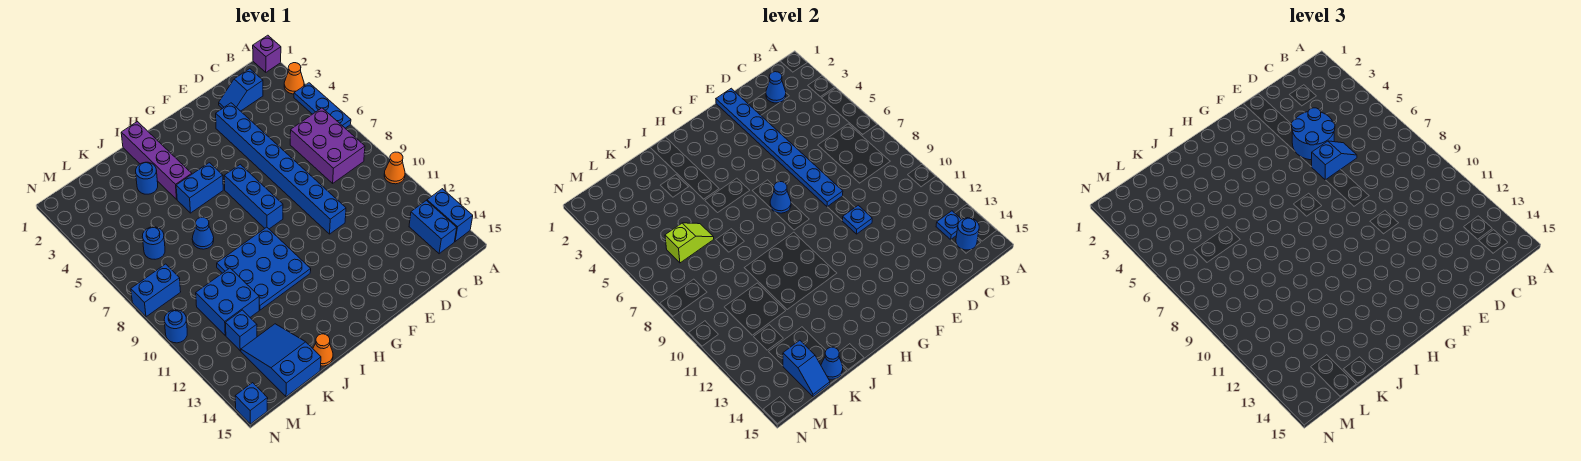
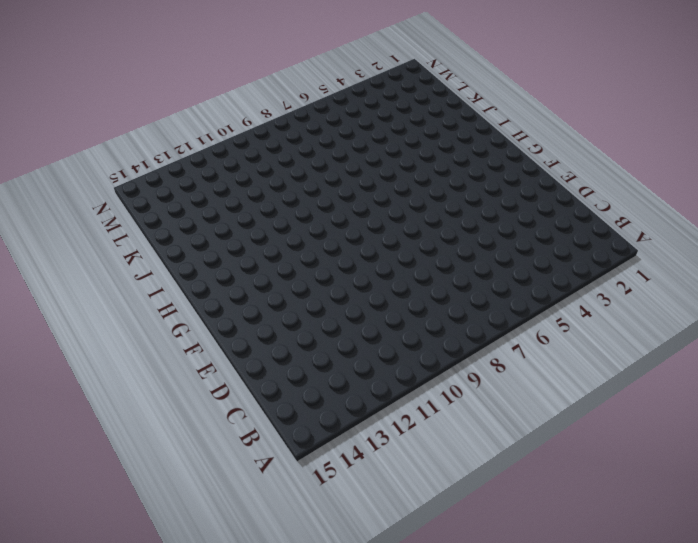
none -> purple brick A1 level 1
none -> orange cone A3 level 1
none -> blue plate A4:A6 level 1
none -> orange cone A10 level 1

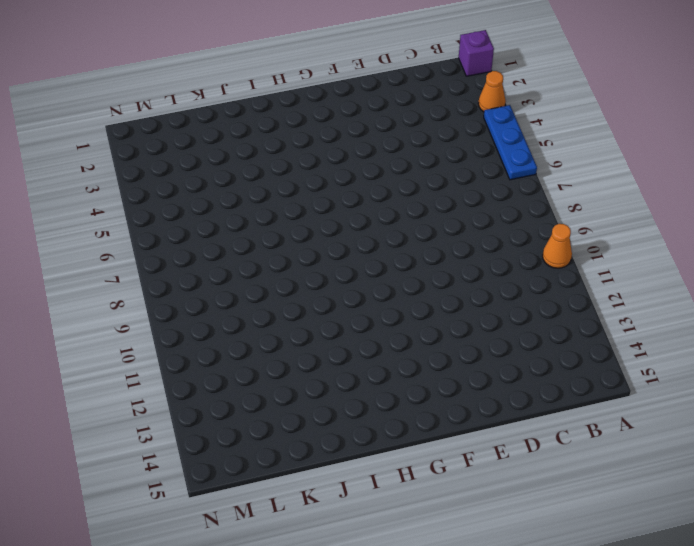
none -> blue brick A13:A14 level 1
none -> purple brick B6:C8 level 1
none -> blue brick B13:B14 level 1
none -> blue slope C2:D2 level 1 top C

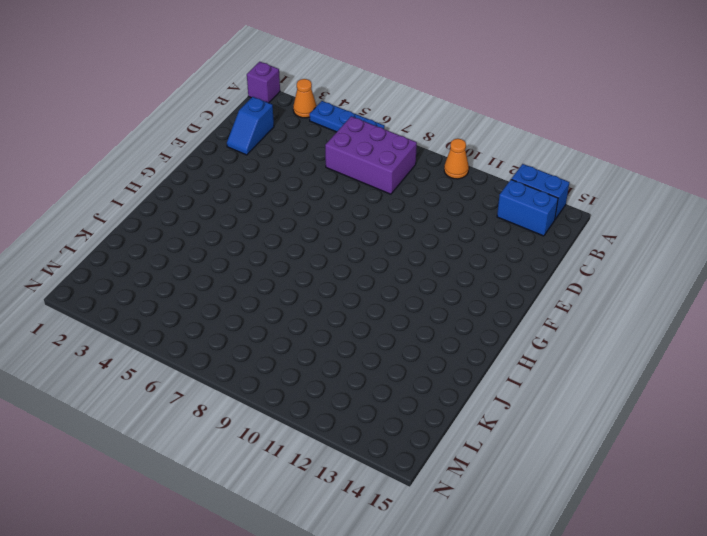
none -> blue brick E3:E10 level 1
none -> blue brick G6:G8 level 1
none -> blue brick H5:I5 level 1
none -> blue plate H9:J11 level 1

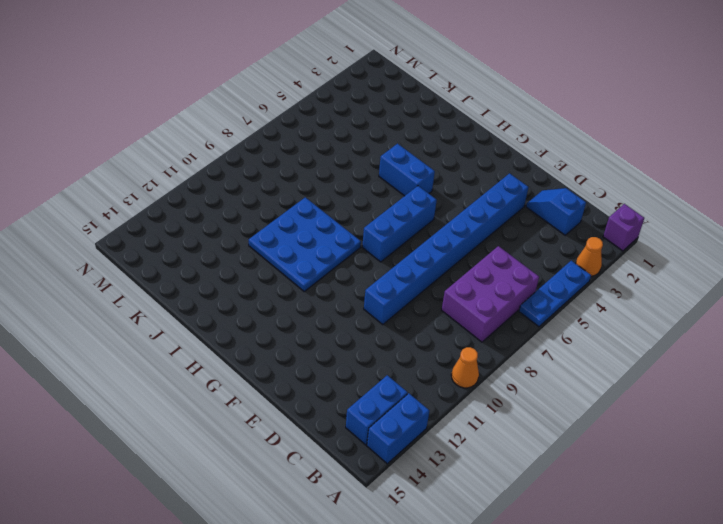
none -> purple brick I1:I4 level 1
none -> blue round brick J3 level 1
none -> blue cone J7 level 1
none -> orange cone J15 level 1

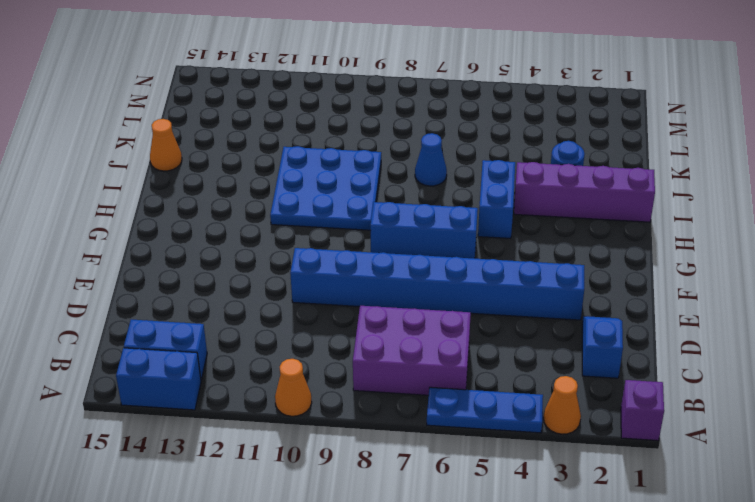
none -> blue brick K10:L11 level 1
none -> blue slope K13:L15 level 1 top 15
none -> blue round brick L6 level 1
none -> blue brick L12 level 1

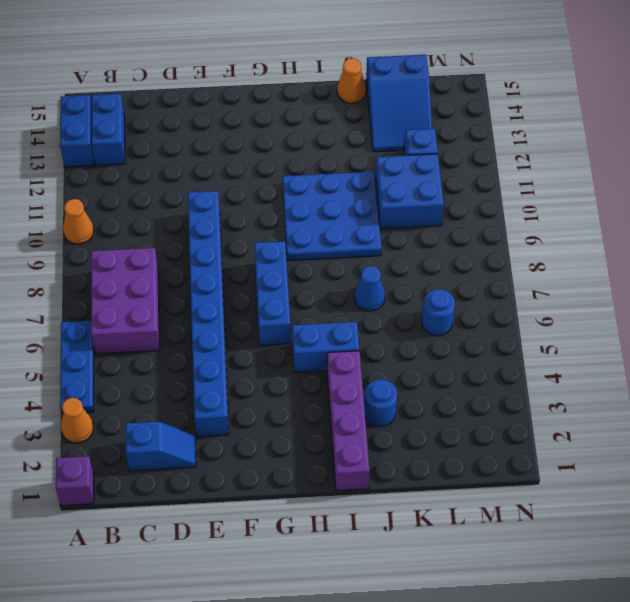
none -> blue brick M8:N8 level 1
none -> blue round brick N10 level 1
none -> blue brick N15 level 1
none -> blue plate B13 level 2

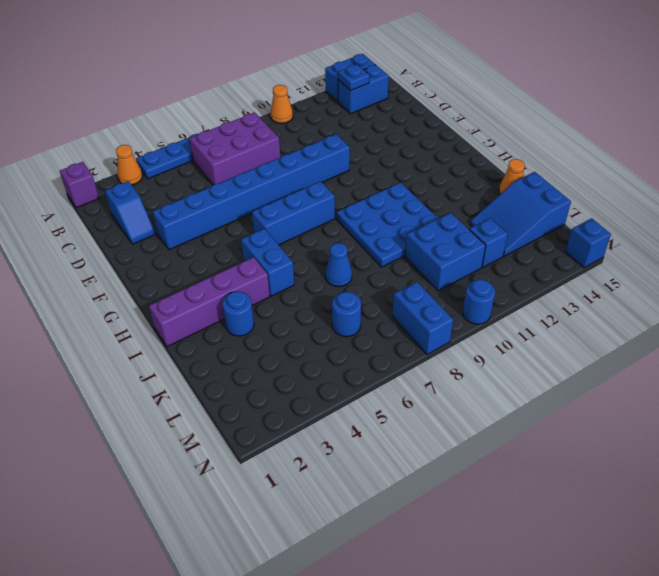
none -> blue round brick B14 level 2
none -> blue cone C2 level 2
none -> blue plate E1:E8 level 2
none -> blue plate E10 level 2

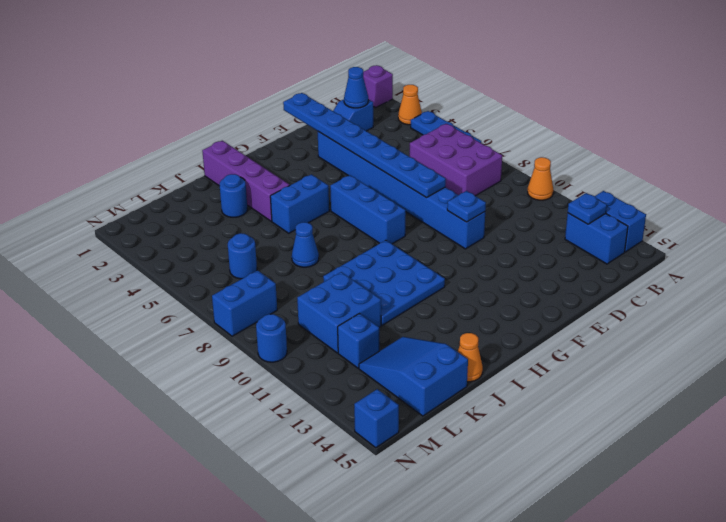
none -> blue round brick B14 level 2
none -> blue cone G7 level 2
none -> lime slope K6:L6 level 2 top L
none -> blue cone K15 level 2

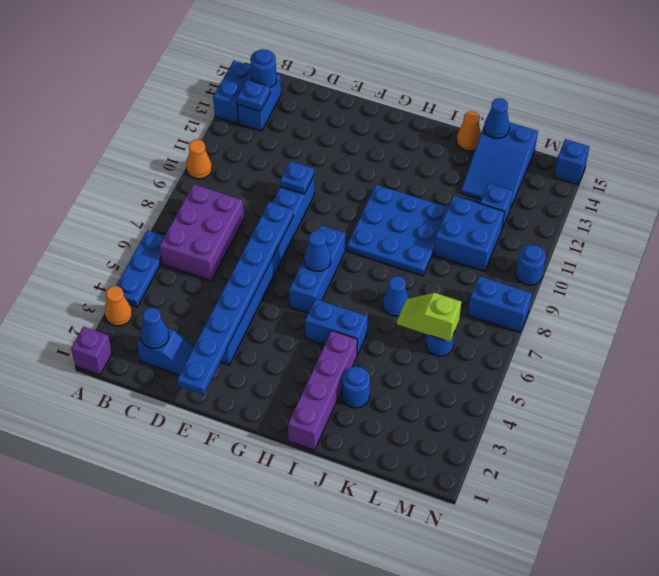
none -> blue slope L14:L15 level 2 top 14
none -> blue round brick D4:E5 level 3
none -> blue slope D6:E6 level 3 top E

